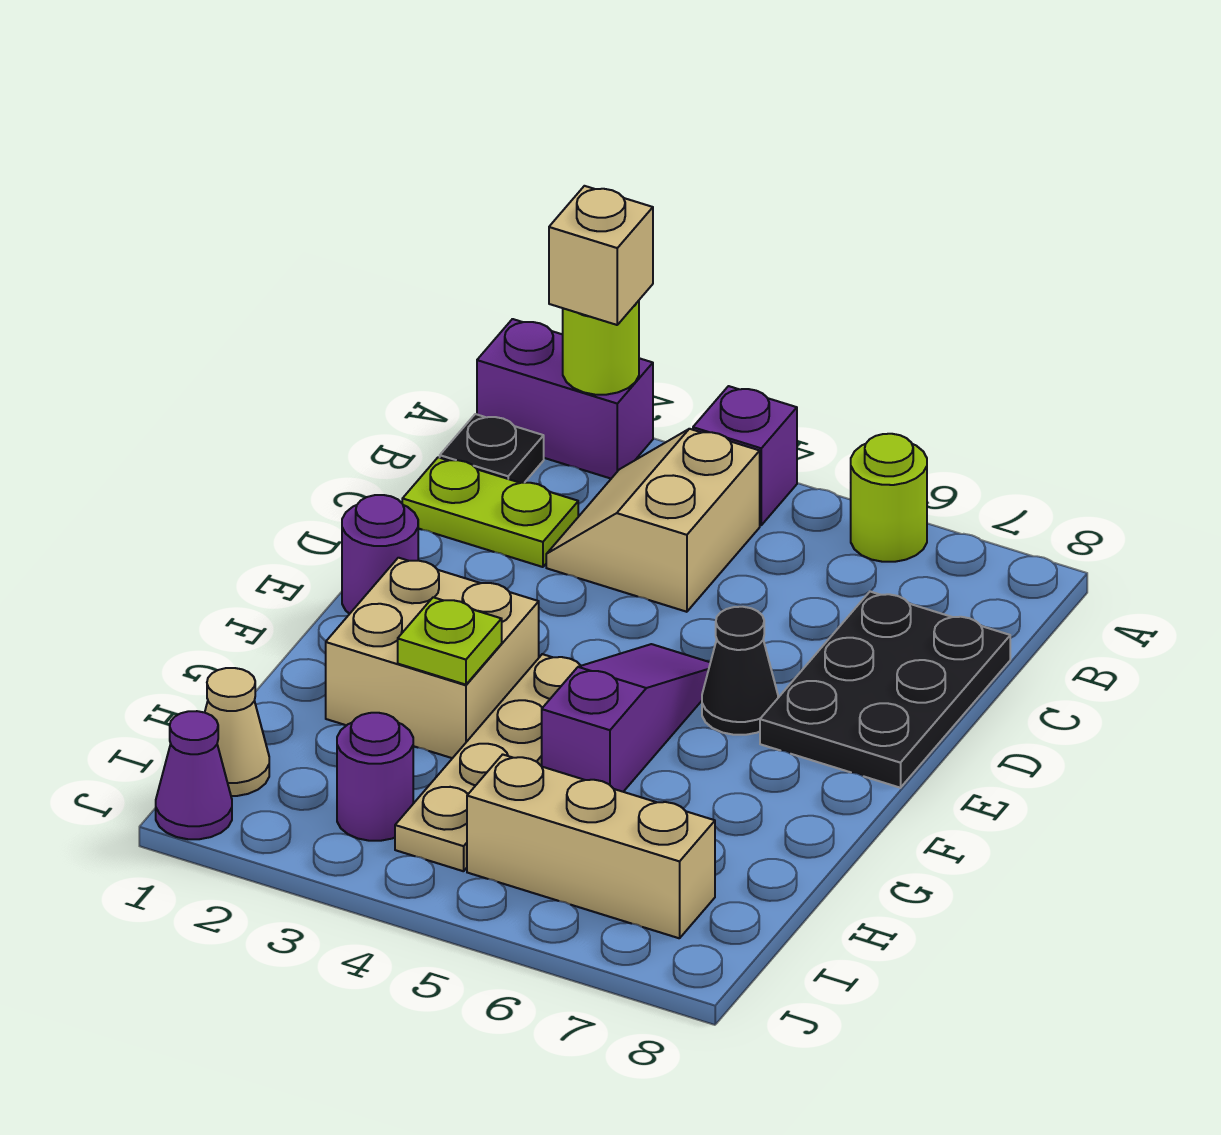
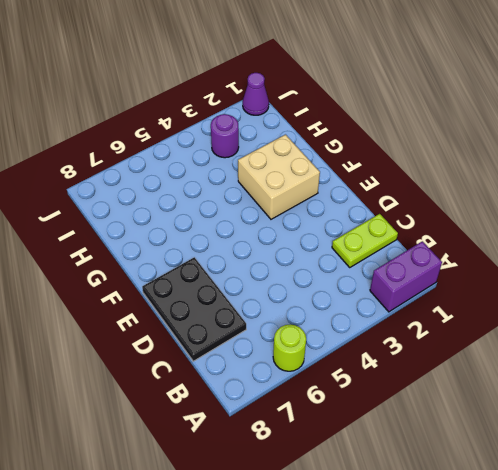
none -> purple brick A4 level 1
none -> black plate B1 level 1
none -> tan slope B3:C4 level 1 top 4

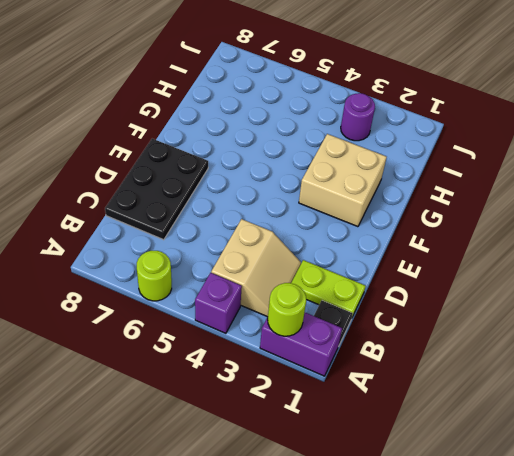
none -> purple round brick E1 level 1
none -> purple slope E5:G5 level 1 top G
none -> black cone E6 level 1

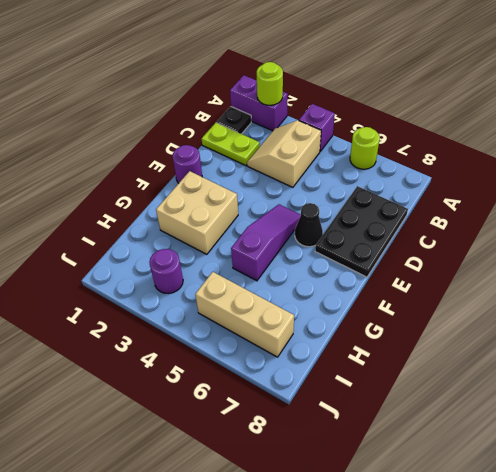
none -> tan plate F4:I4 level 1
none -> tan cone I1 level 1
none -> purple cone J1 level 1

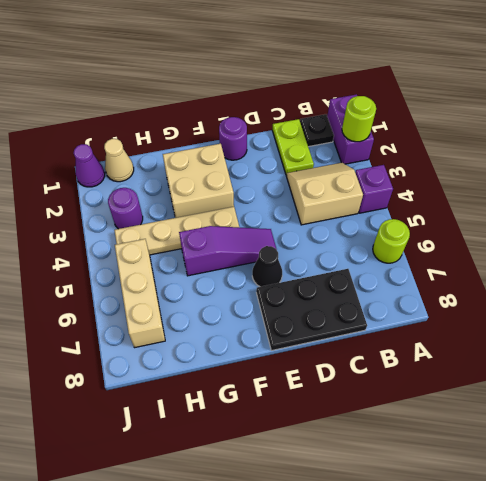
none -> lime plate G3 level 2
none -> tan brick A2 level 3

